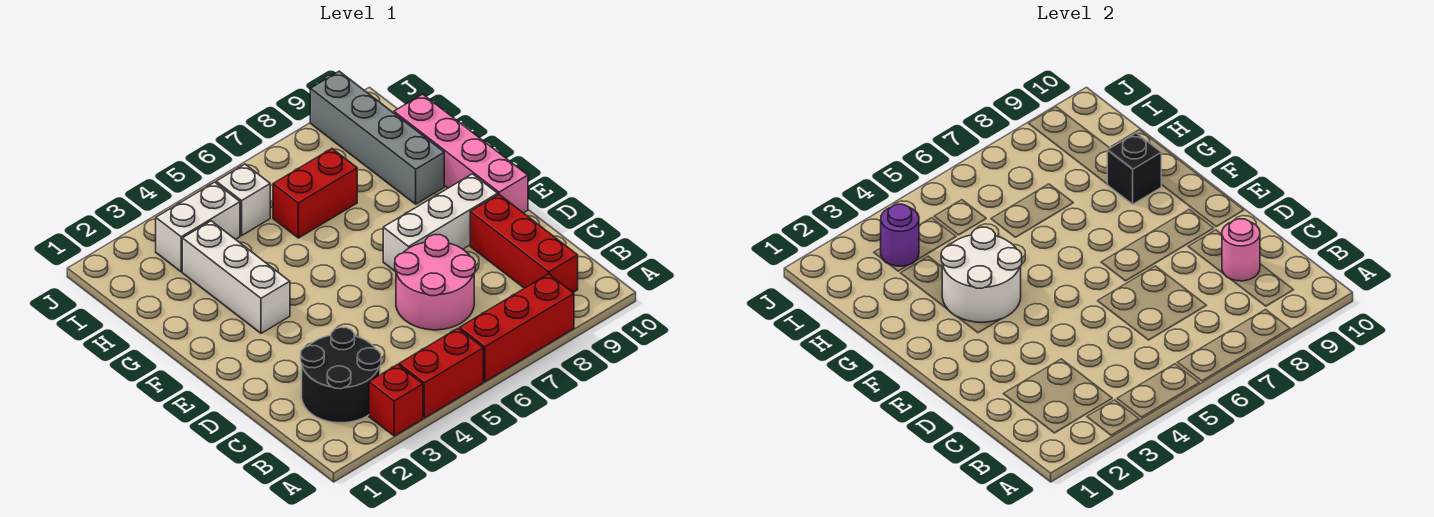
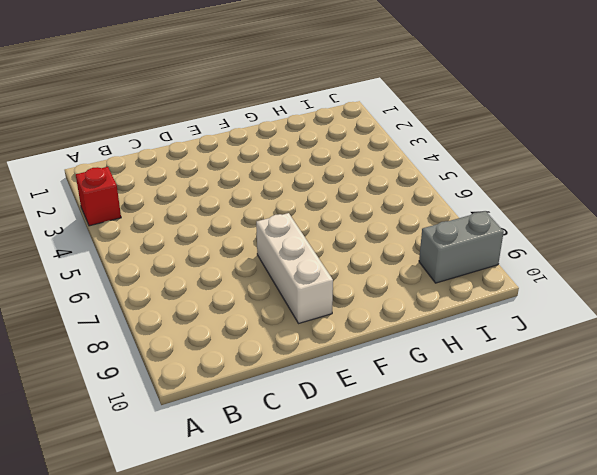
grey brick I9:J9 level 1 -> grey brick G9:J9 level 1
none -> red brick A4:A5 level 1
none -> red brick A6:A8 level 1
none -> black round brick B2:C3 level 1

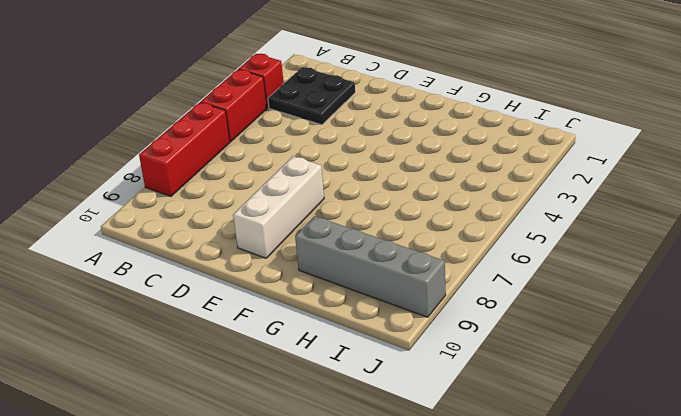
black plate B2:C3 level 1 -> black round brick B2:C3 level 1
none -> red brick B9:D9 level 1
none -> pink round brick C6:D7 level 1
none -> pink brick E10:H10 level 1

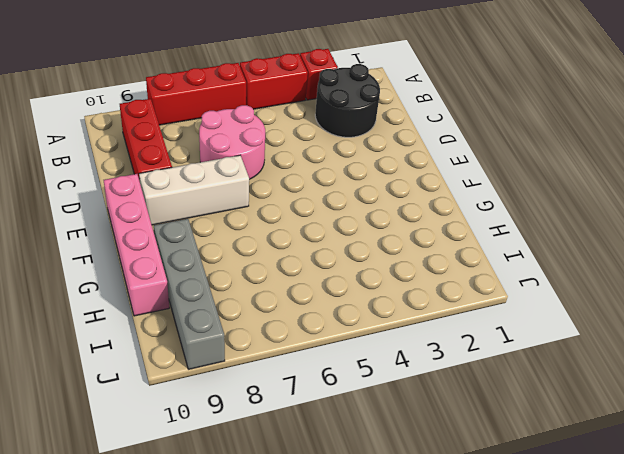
none -> white brick F3:H3 level 1
none -> red brick H6:H7 level 1
none -> white brick I3:I4 level 1

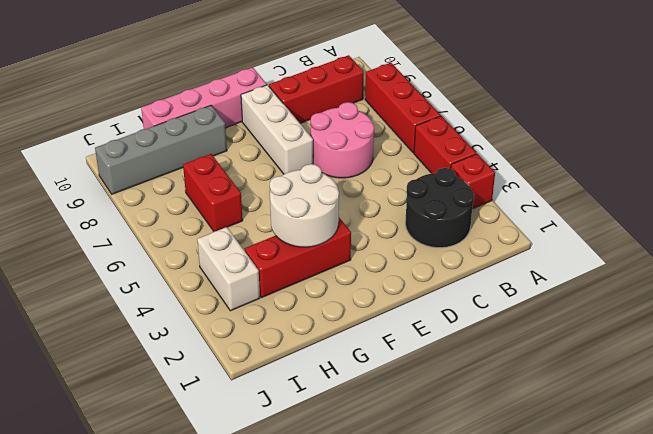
red brick F3:H3 level 1 -> white brick F3:H3 level 1
none -> white brick I5 level 1
none -> pink round brick C9 level 2
none -> black brick G9 level 2

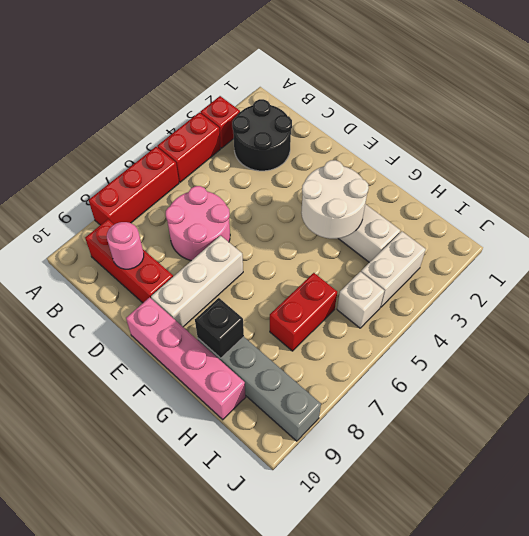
none -> purple round brick I3 level 2

